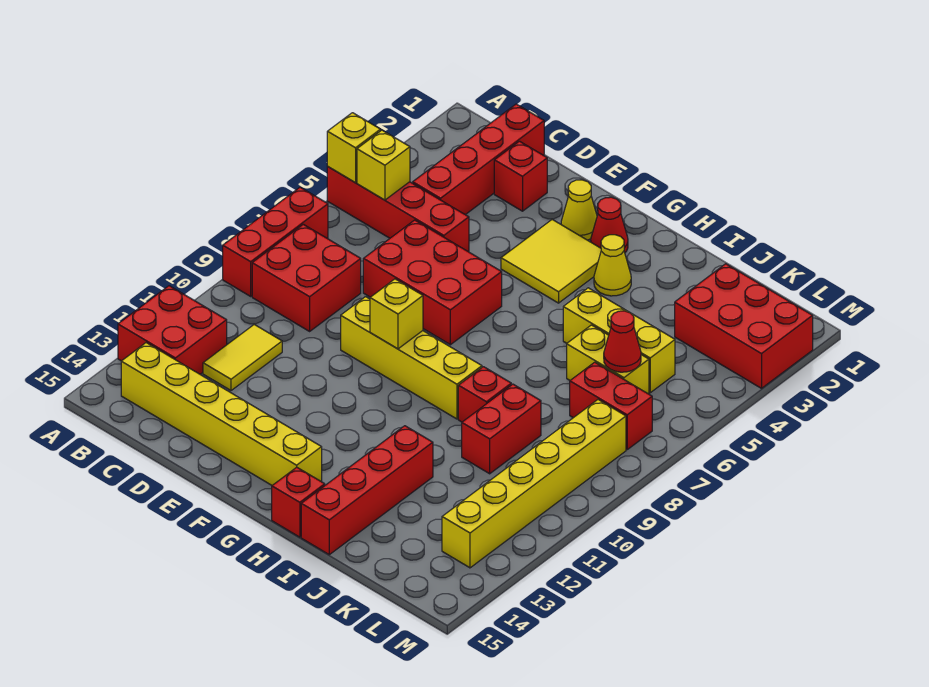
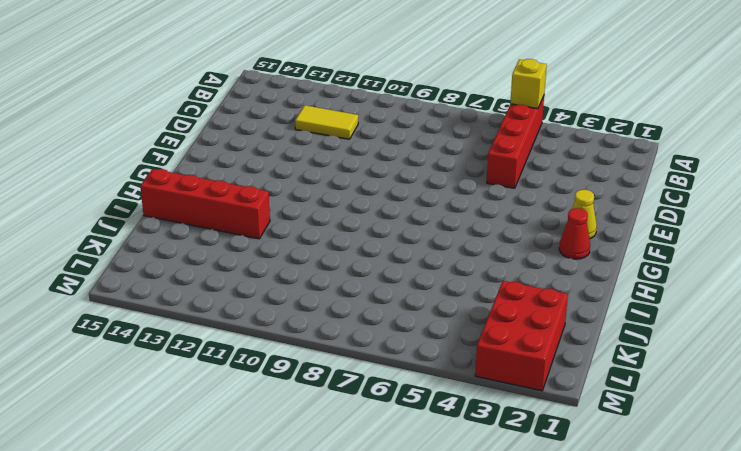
none -> red brick A7:A9 level 1
none -> red brick A12:B13 level 1
none -> red brick B8:C9 level 1

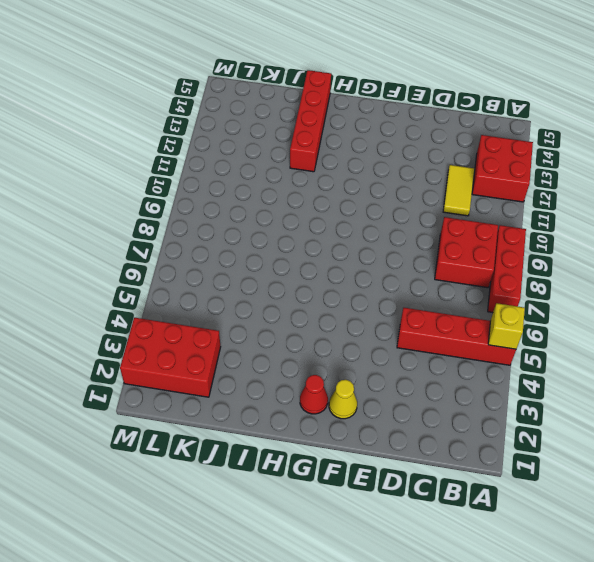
none -> yellow brick B14:G14 level 1
none -> red brick C1:C4 level 1
none -> red brick D2 level 1

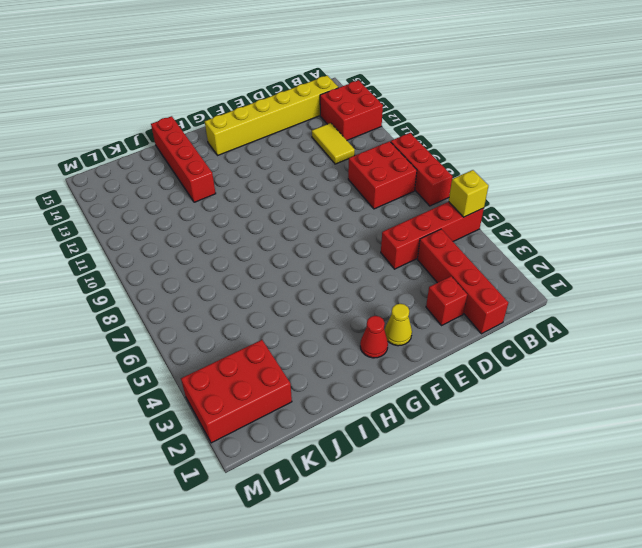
none -> red brick D6:F7 level 1
none -> yellow brick E9:H9 level 1
none -> yellow tile F3:G4 level 1

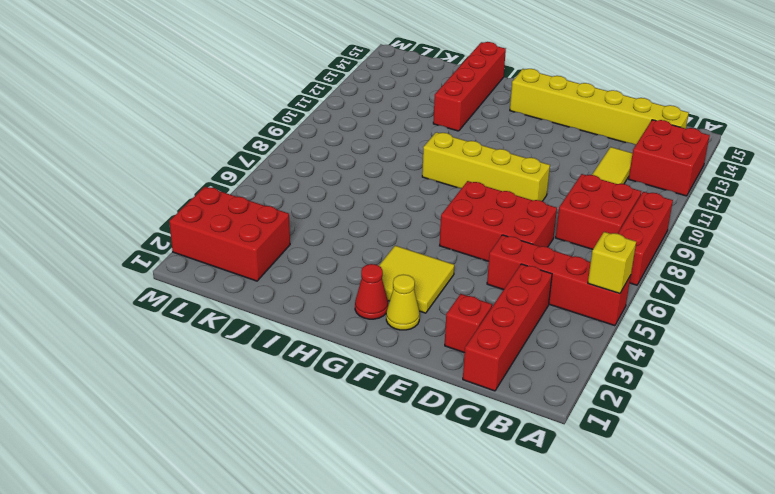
none -> yellow cone H3 level 1
none -> red brick H15 level 1
none -> yellow brick I5:K5 level 1

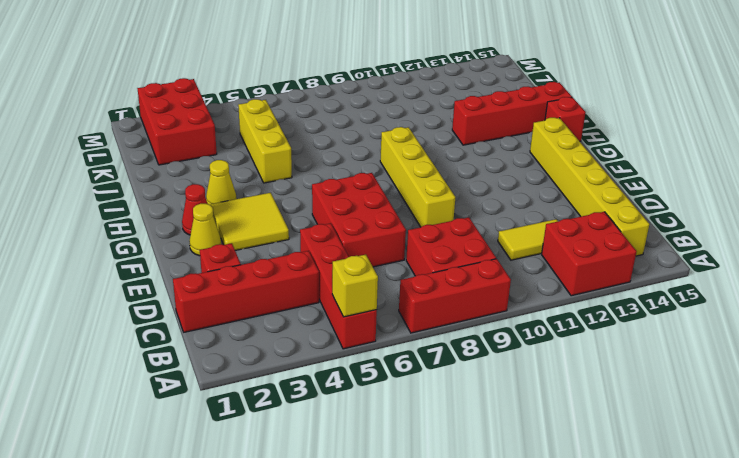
none -> red brick I9 level 1
none -> yellow brick J6:K6 level 1
none -> red brick J9:J10 level 1

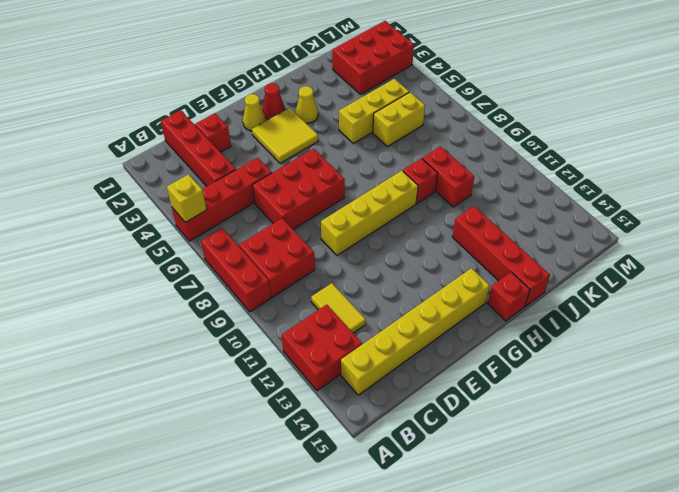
none -> red brick K7:L7 level 1
none -> yellow brick L8:L13 level 1
none -> yellow brick B5 level 2

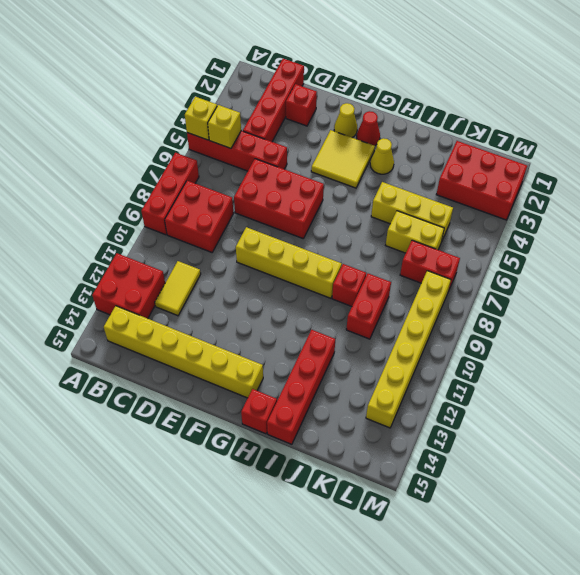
none -> yellow brick F9 level 2
none -> red cone K6 level 2

